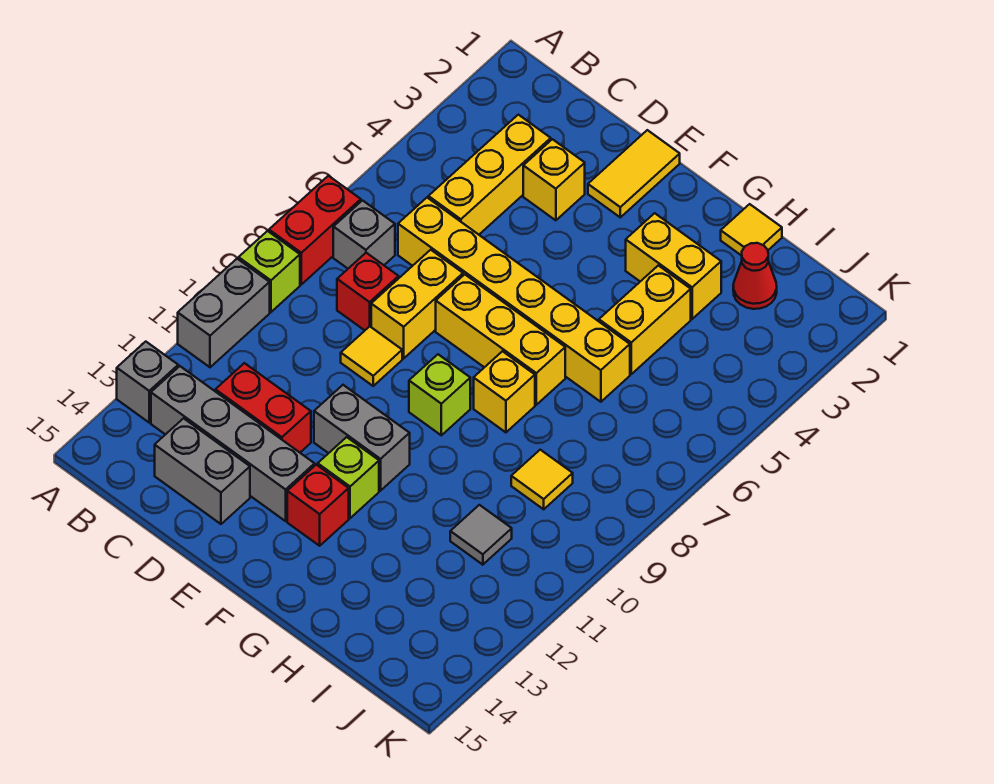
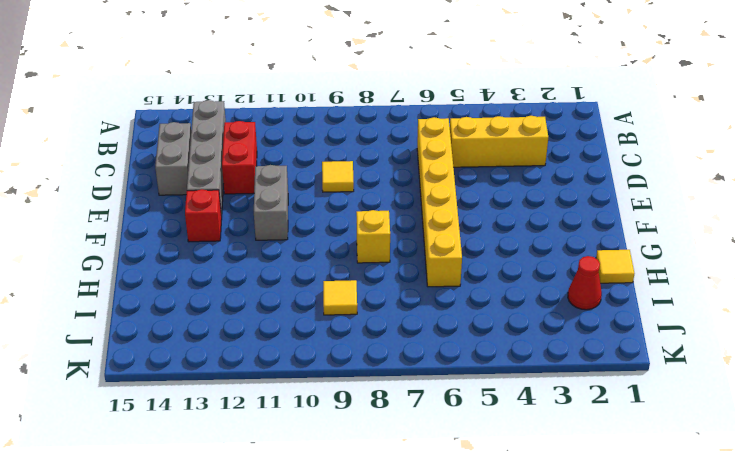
none -> red brick A7:A8 level 1
none -> lime brick A9 level 1
none -> grey brick A10:A11 level 1

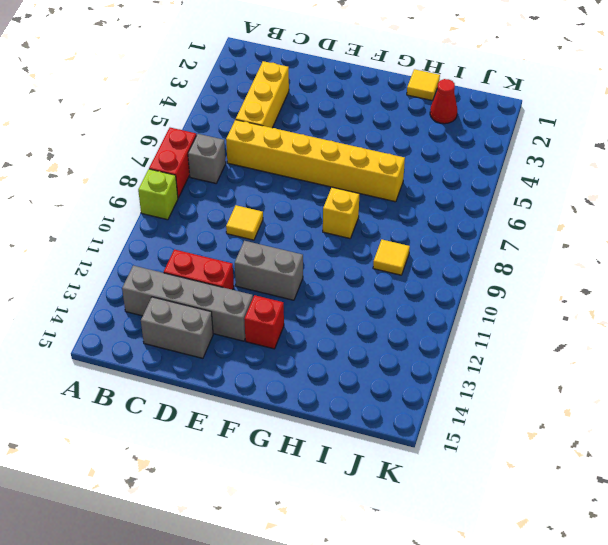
none -> grey brick A10:A11 level 1
none -> grey brick A13 level 1
none -> red brick C8 level 1

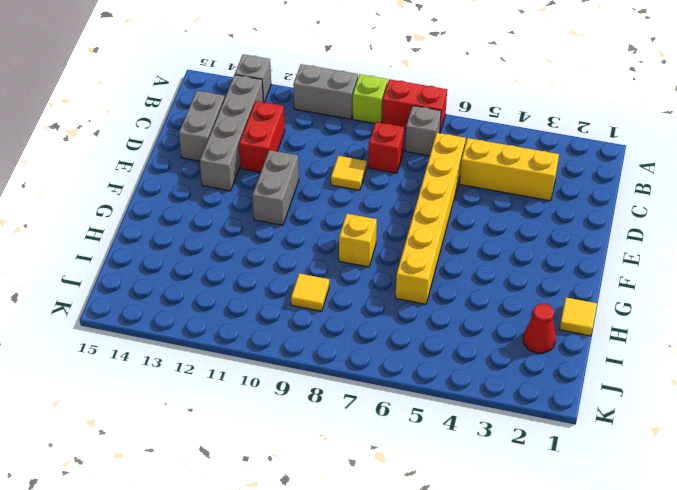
none -> yellow brick D3 level 1
none -> yellow brick D7:D8 level 1
none -> yellow tile E1:E2 level 1

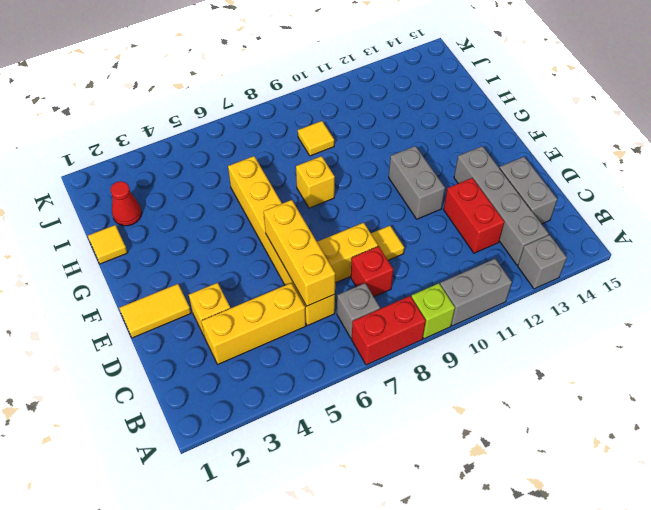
yellow brick C6:E6 level 2 -> yellow brick E7:G7 level 1
none -> lime brick F9 level 1
none -> lime brick F12 level 1
none -> red brick F13 level 1

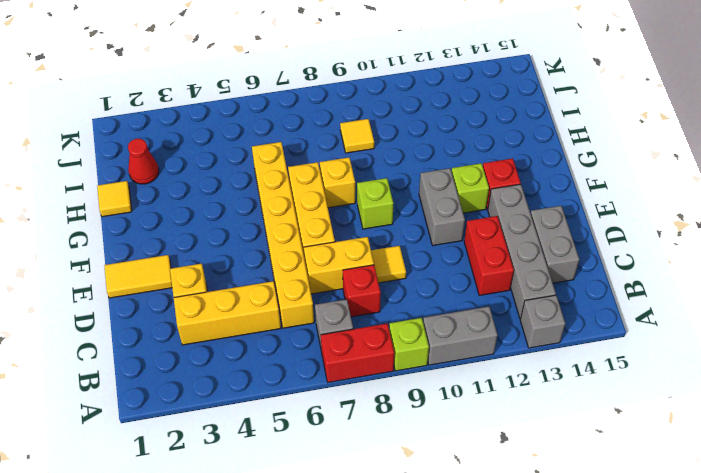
none -> yellow brick G3:H3 level 1
none -> yellow brick H4:H5 level 1
none -> grey tile I11 level 1

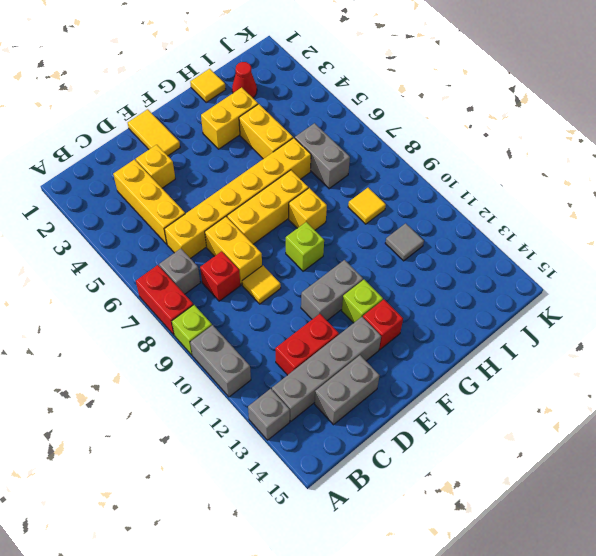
grey brick I6:I7 level 1 -> none

